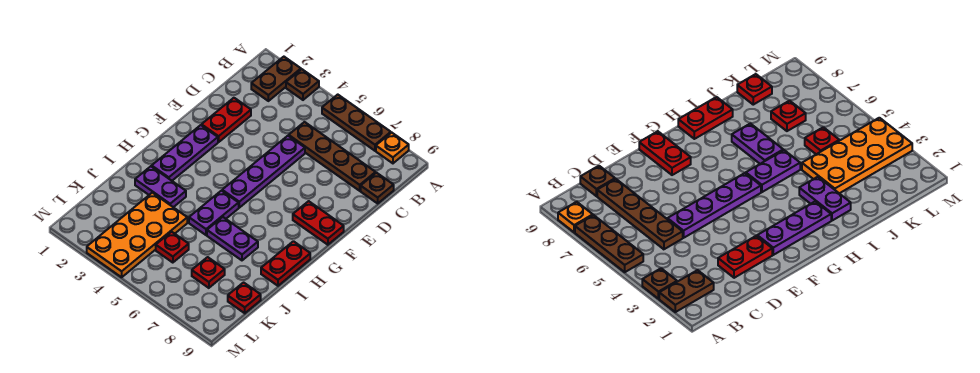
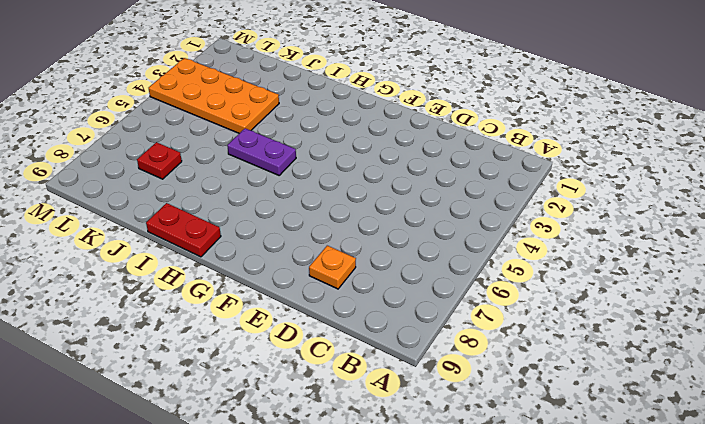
orange plate D8 level 1 -> orange plate A8 level 1
none -> brown plate A2:B2 level 1
none -> brown plate A3 level 1
none -> brown plate A5:A7 level 1

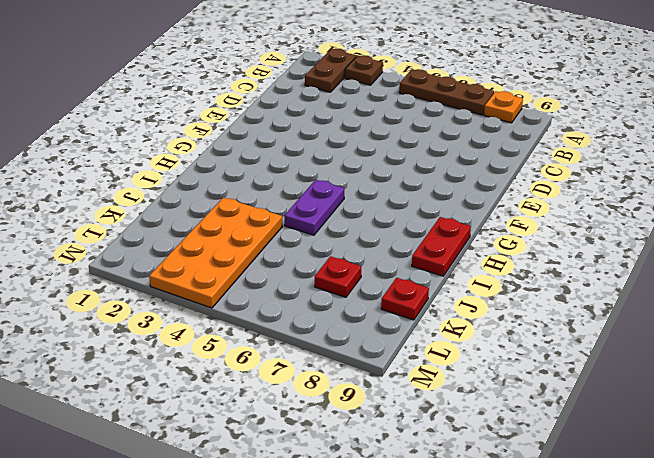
none -> brown plate C5:C8 level 1
none -> brown plate C9 level 1
none -> red plate D2:E2 level 1

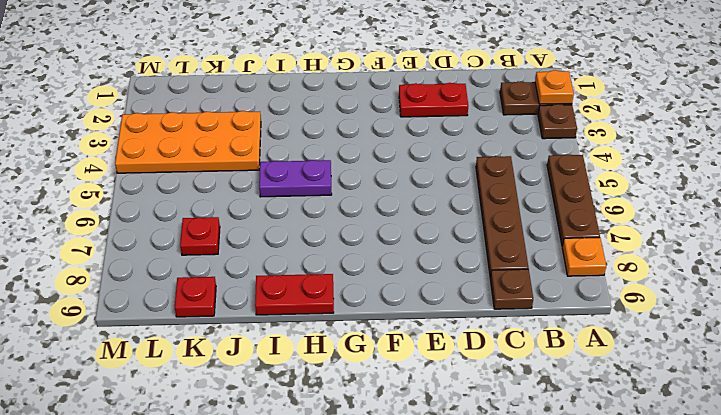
orange plate A2 level 2 -> none
none -> purple plate D5:G5 level 1
none -> purple plate F2:H2 level 1
none -> red plate F8:F9 level 1

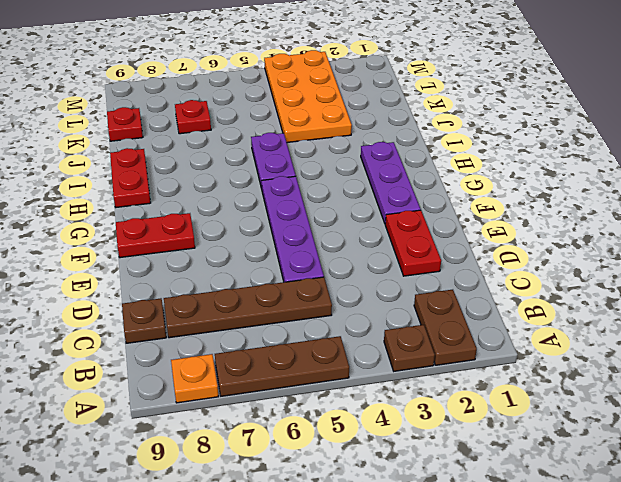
none -> purple plate I2:I3 level 1
none -> purple plate I6:I7 level 1
none -> red plate K5 level 1

